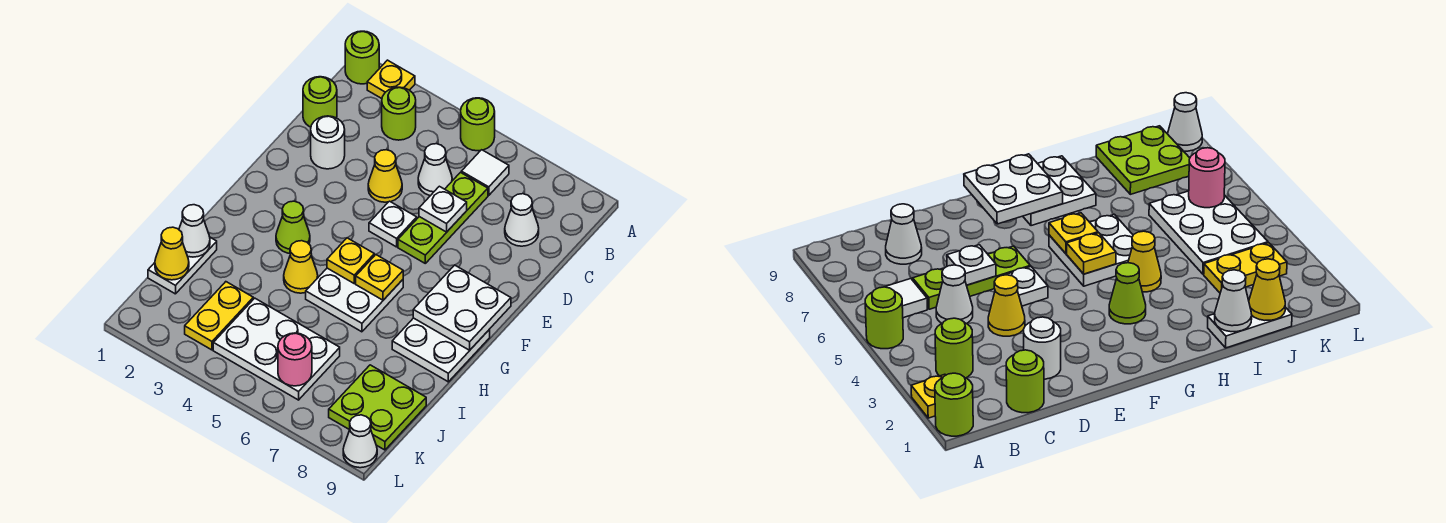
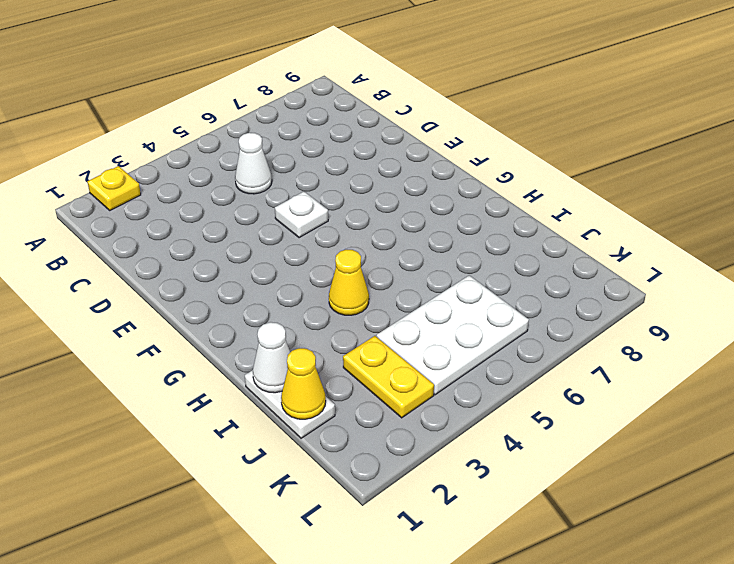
none -> lime round brick A1 level 1
none -> lime round brick A5 level 1
none -> lime round brick B3 level 1

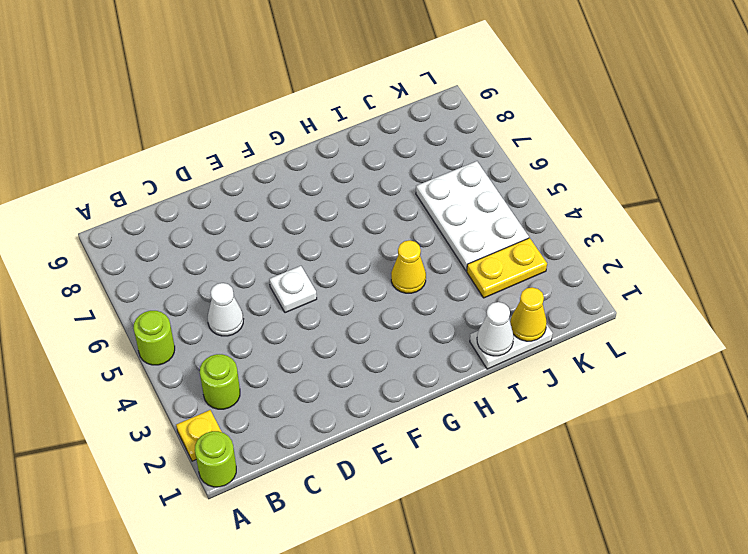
none -> white tile B6 level 1
none -> lime round brick C1 level 1
none -> lime plate C6:E6 level 1

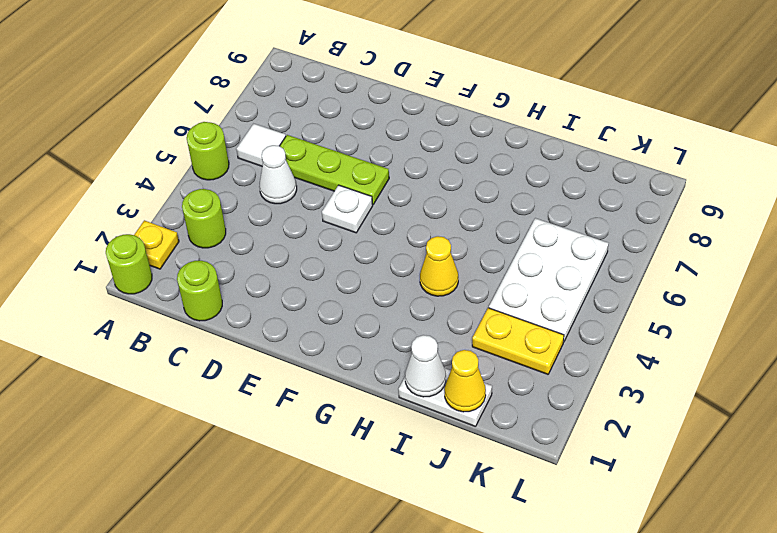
none -> white cone C8 level 1
none -> white round brick D2 level 1
none -> yellow cone D4 level 1

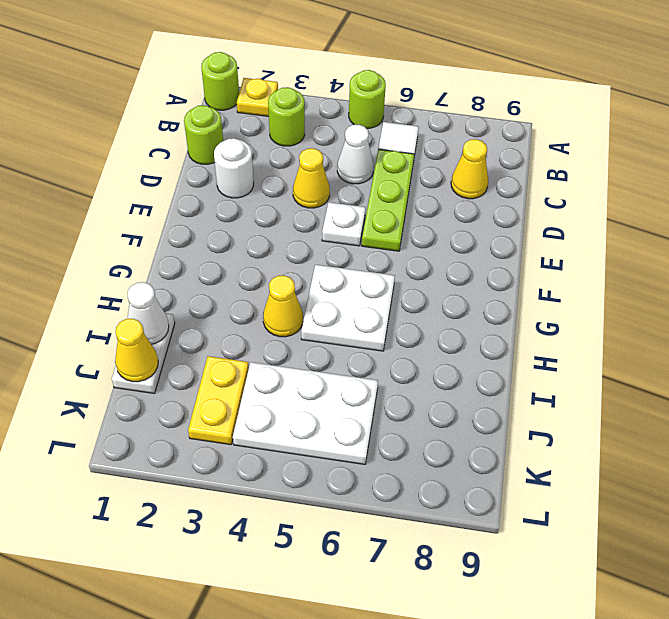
yellow cone C8 level 1 -> white cone C8 level 1
none -> lime cone G3 level 1
none -> white plate G8:H9 level 1
none -> lime plate J8:K9 level 1

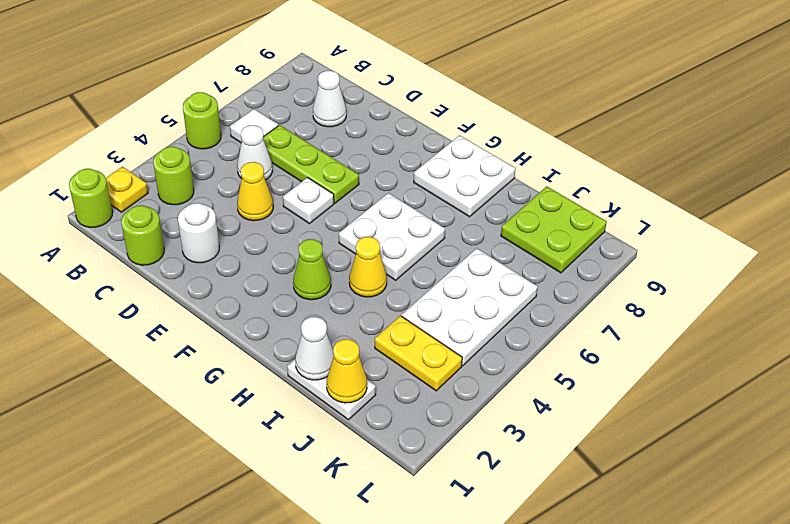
none -> white cone L9 level 1
none -> white plate D6 level 2
none -> white plate F8:G9 level 2

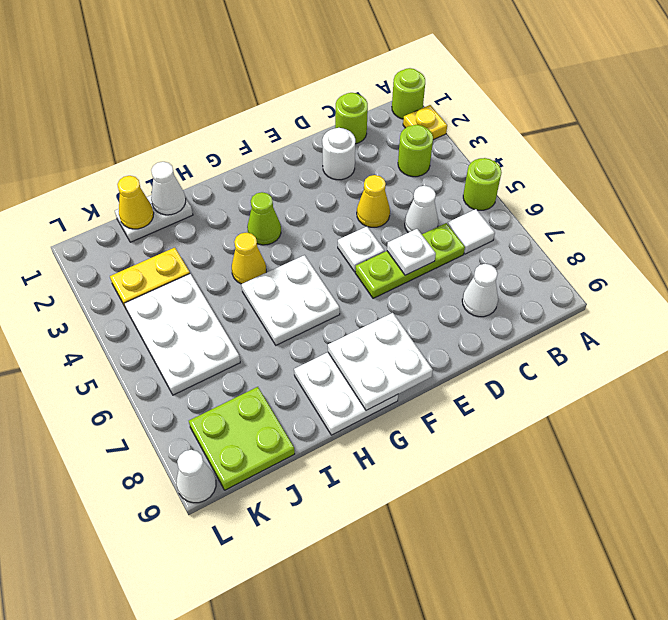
none -> yellow plate G5 level 2
none -> yellow plate G6 level 2
none -> pink round brick K6 level 2

